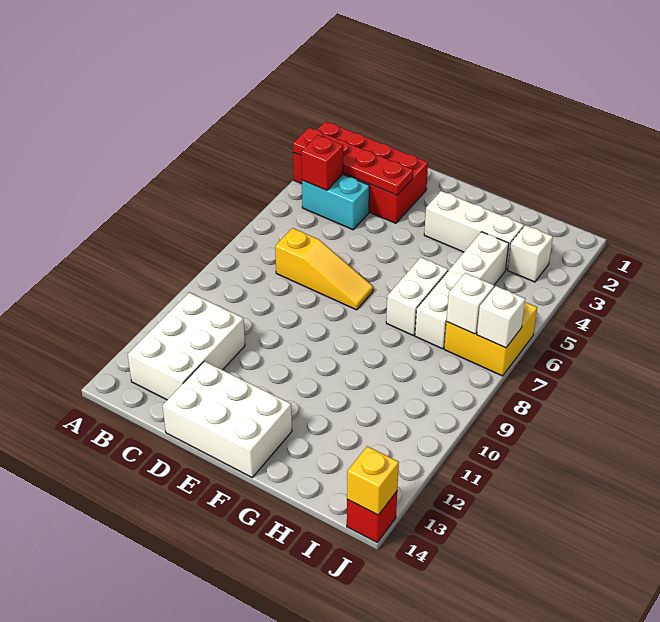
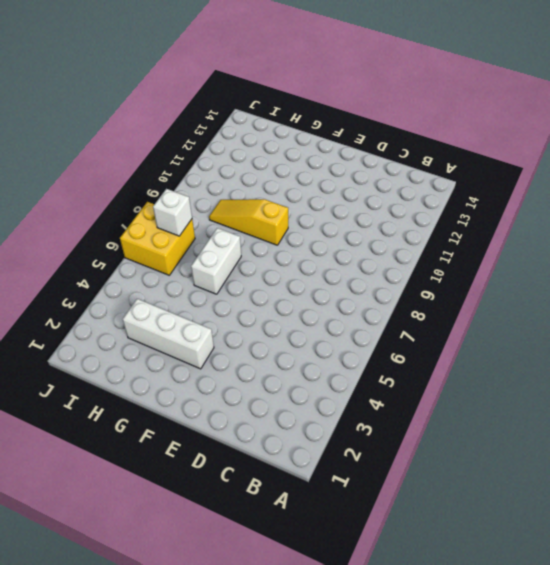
yellow slope F9:H9 level 1 top F -> yellow slope C7:E7 level 1 top C
none -> red brick A2:D3 level 1
none -> cyan brick B4:C4 level 1
none -> white brick B11:C13 level 1

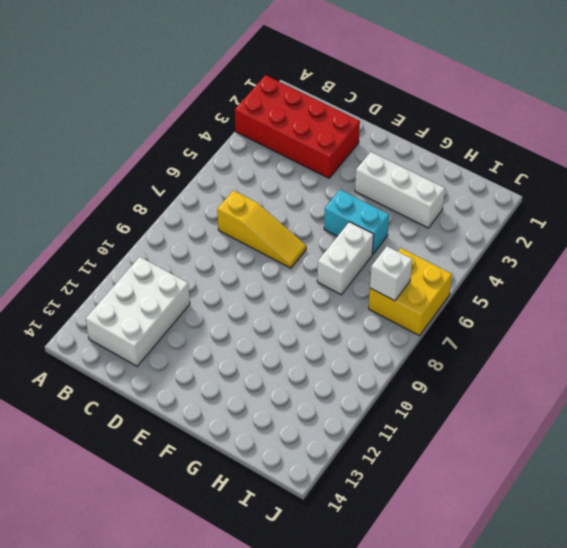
cyan brick F5:G5 level 1 -> cyan brick B4:C4 level 1
none -> white brick D13:F14 level 1
none -> white brick H4:H7 level 1
none -> white brick I3 level 1

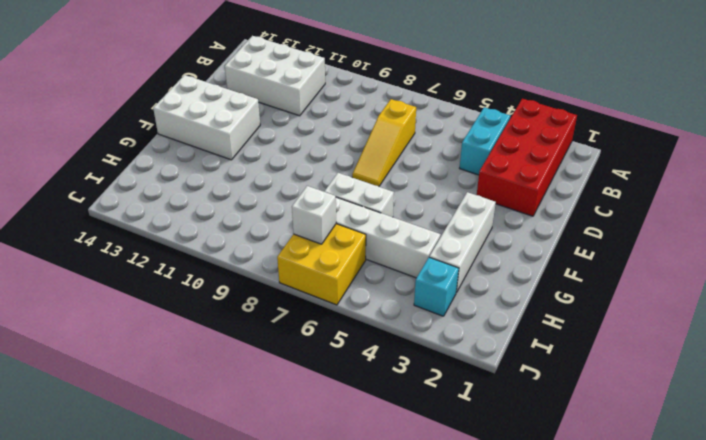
white brick E12:F14 level 1 -> white brick D13:F14 level 1
cyan brick I3 level 1 -> white brick I3 level 1
none -> red brick J14 level 1
none -> red plate A3:D3 level 2
none -> red brick B4 level 2

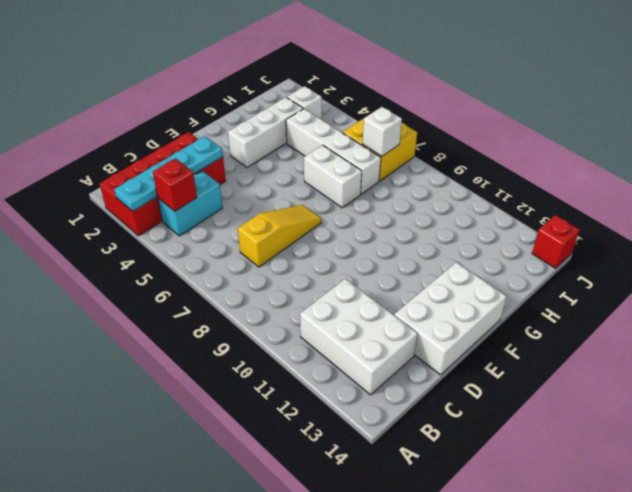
cyan plate A3:D3 level 2 -> red plate A3:D3 level 2
none -> white brick J7 level 2
none -> yellow brick J14 level 2

